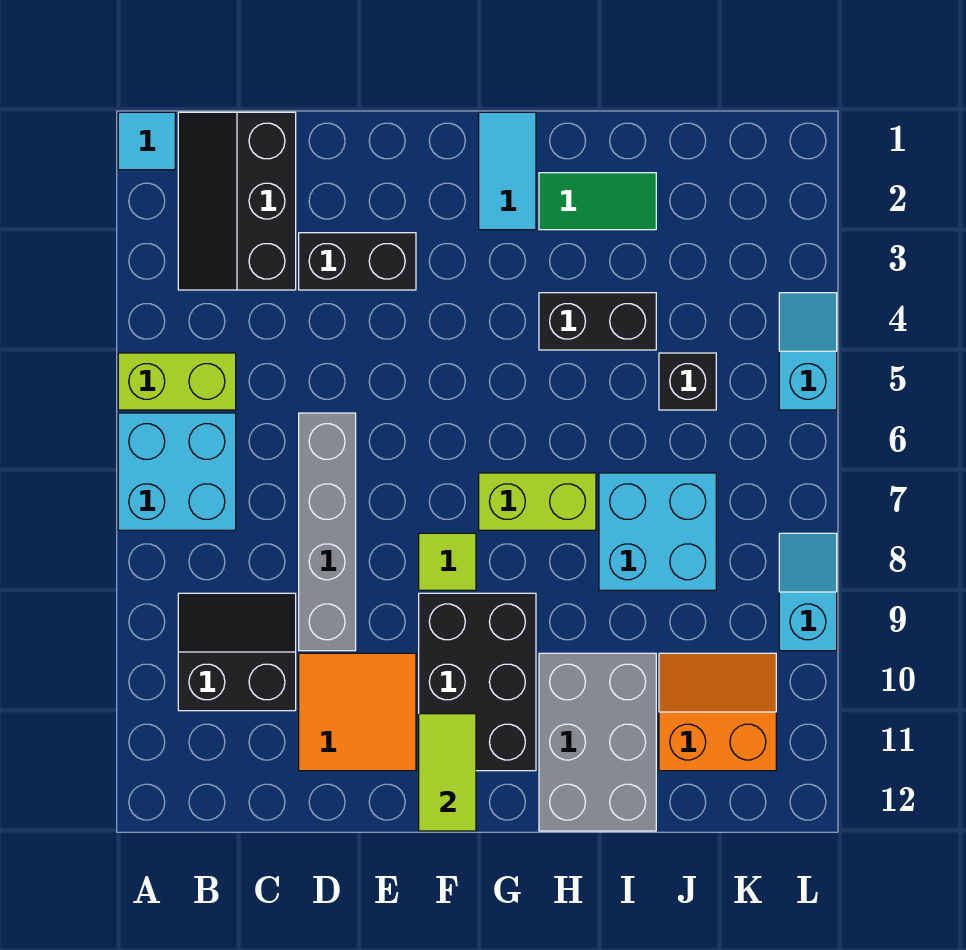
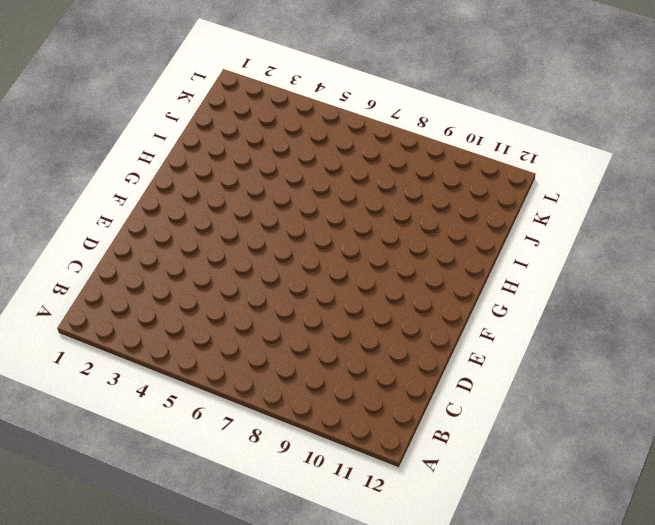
none -> cyan tile A1 level 1
none -> lime brick A5:B5 level 1
none -> cyan brick A6:B7 level 1

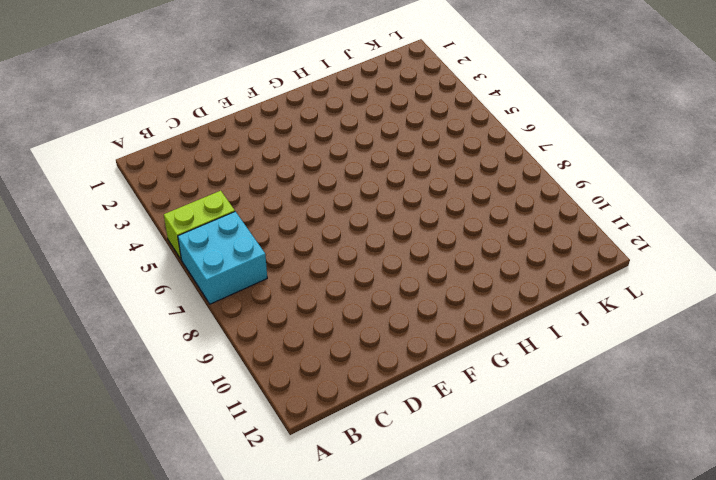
none -> cyan tile A1 level 1
none -> black slope B1:C3 level 1 top C
none -> black slope B9:C10 level 1 top 10

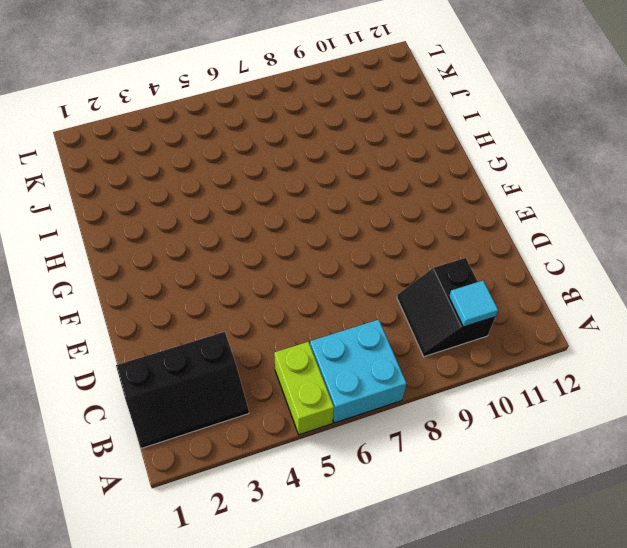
cyan tile B10 level 2 -> cyan tile A1 level 1
none -> black brick D3:E3 level 1
none -> grey brick D6:D9 level 1
none -> orange tile D10:E11 level 1

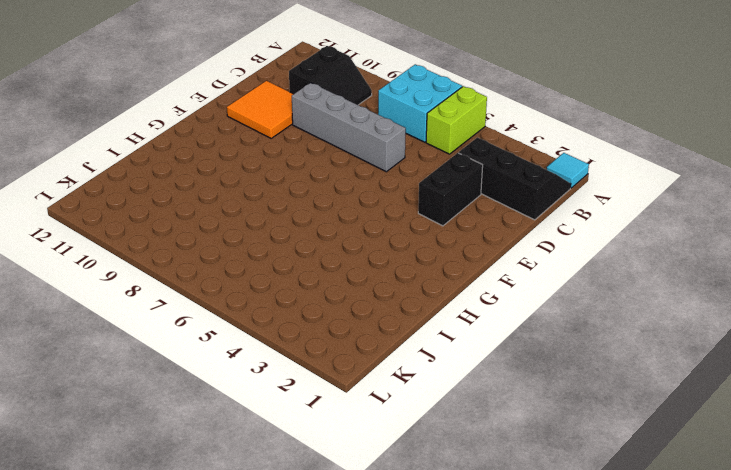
none -> lime tile F8 level 1
none -> black brick F9:G11 level 1
none -> cyan tile G1:G2 level 1

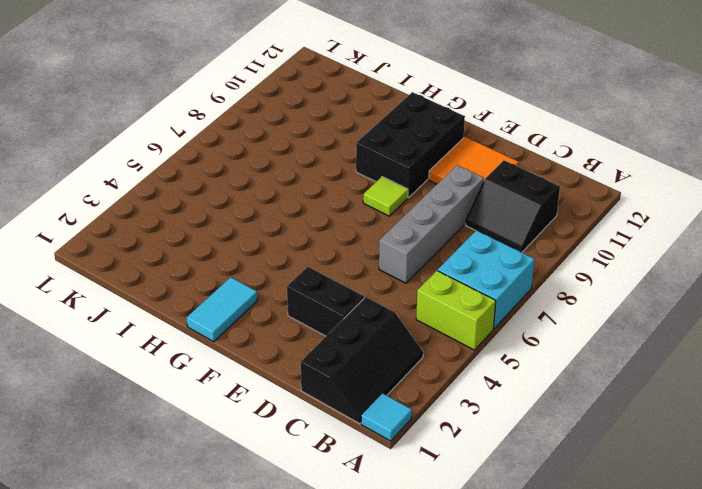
none -> lime brick G7:H7 level 1
none -> green tile H2:I2 level 1
none -> black brick H4:I4 level 1

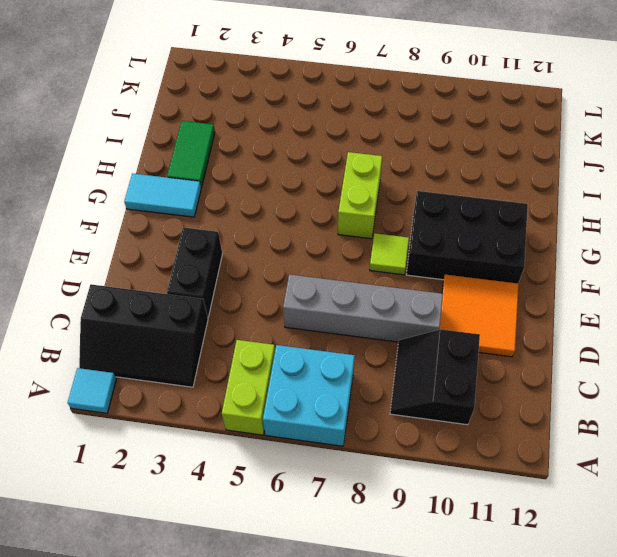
none -> black brick H4:I4 level 1
none -> grey brick H10:I12 level 1
none -> cyan brick I7:J8 level 1

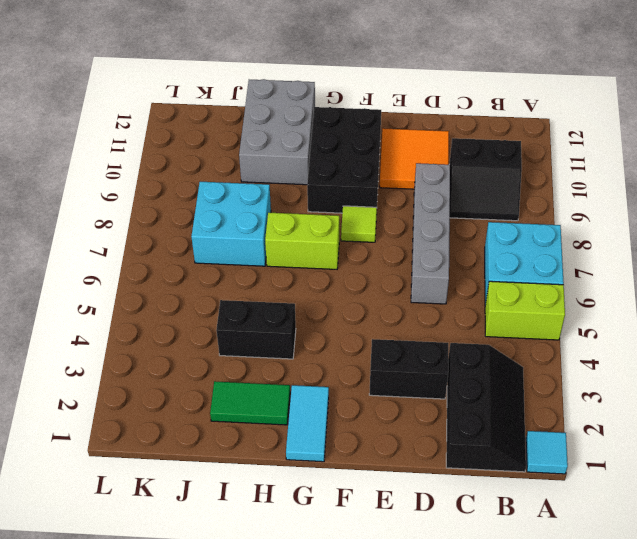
none -> black brick J5 level 1
none -> orange slope J10:K11 level 1 top 11
none -> cyan slope L4:L5 level 1 top 5

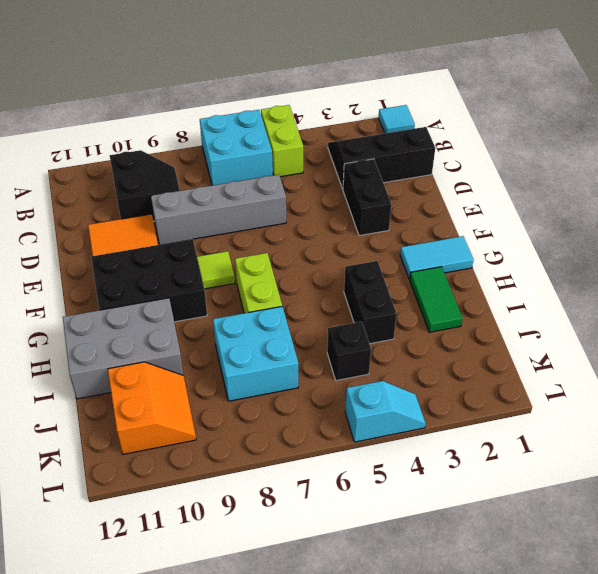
none -> cyan slope L8:L9 level 1 top 9
none -> lime tile F11:F12 level 2

